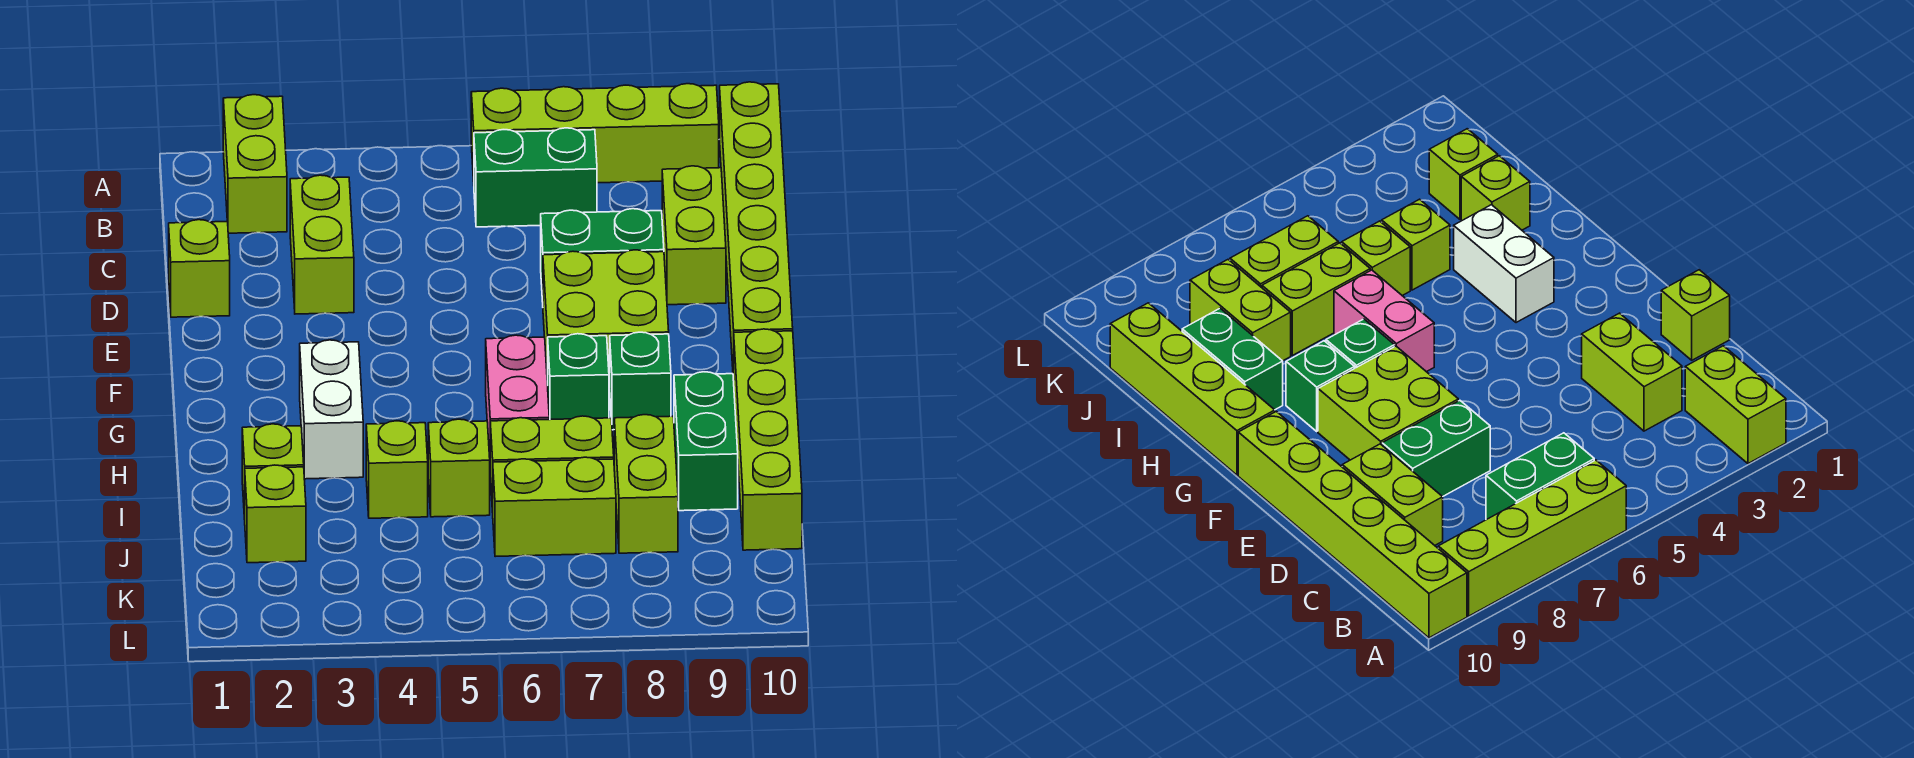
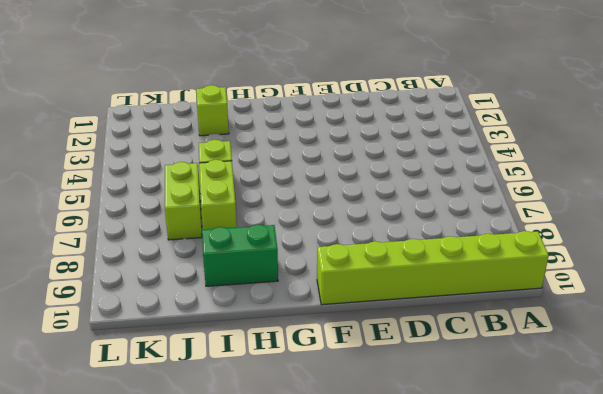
none -> lime brick A2:B2 level 1
none -> lime brick A6:A9 level 1
none -> green brick B6:B7 level 1

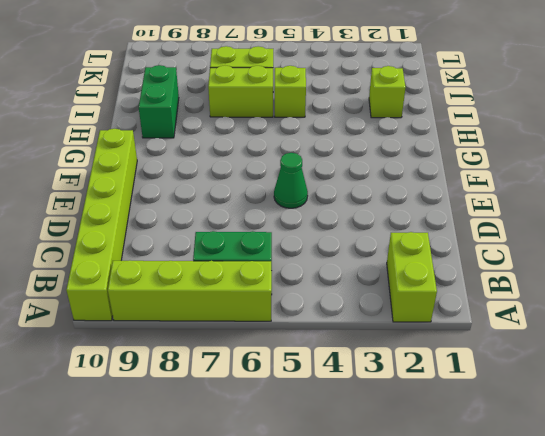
green cone E5 level 1 -> none
none -> lime brick C3:D3 level 1
none -> lime brick C9:D9 level 1
none -> lime brick D1 level 1

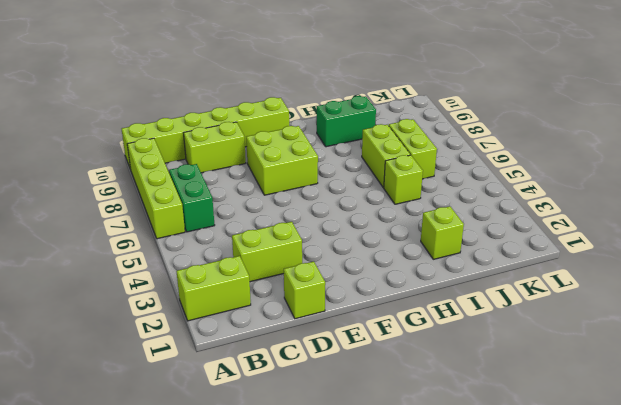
none -> green brick D7:D8 level 1
none -> white brick G3:H3 level 1
none -> pink brick G6:H6 level 1

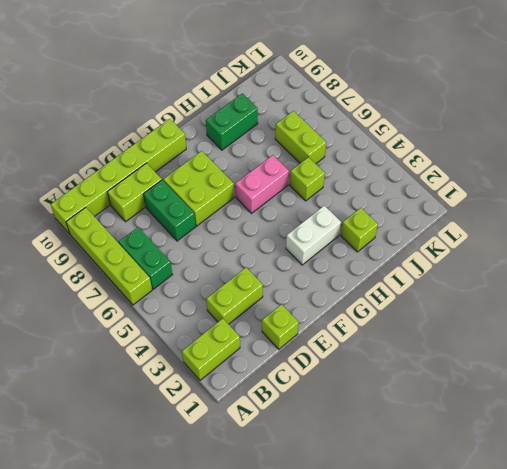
none -> green brick G7 level 1
none -> green brick G8 level 1
none -> lime brick G10:J10 level 1

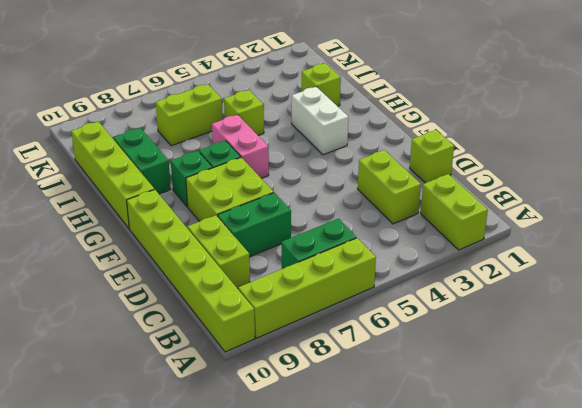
none -> lime brick I4 level 1
none -> lime brick I6:I7 level 1
none -> lime brick I8:J8 level 1

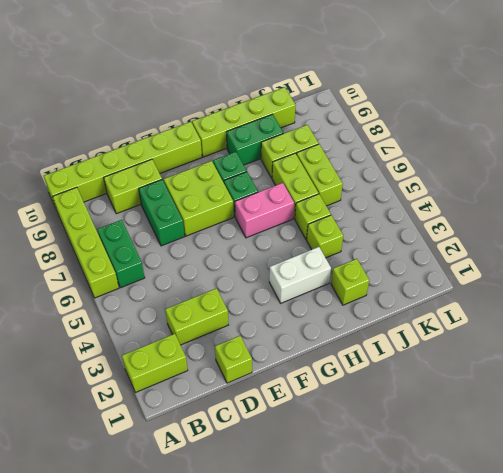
none -> lime brick J2 level 1

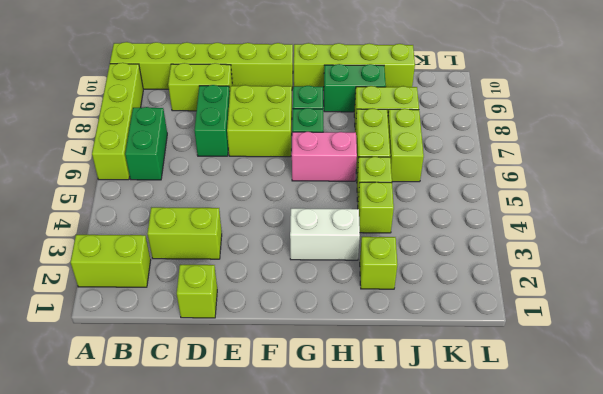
none -> lime brick J2 level 1

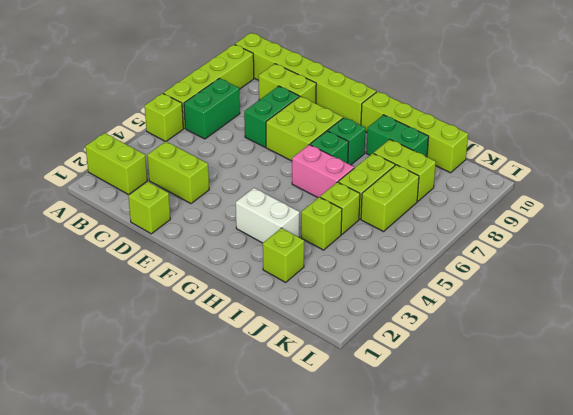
lime brick A5 level 1 -> lime brick J2 level 1

